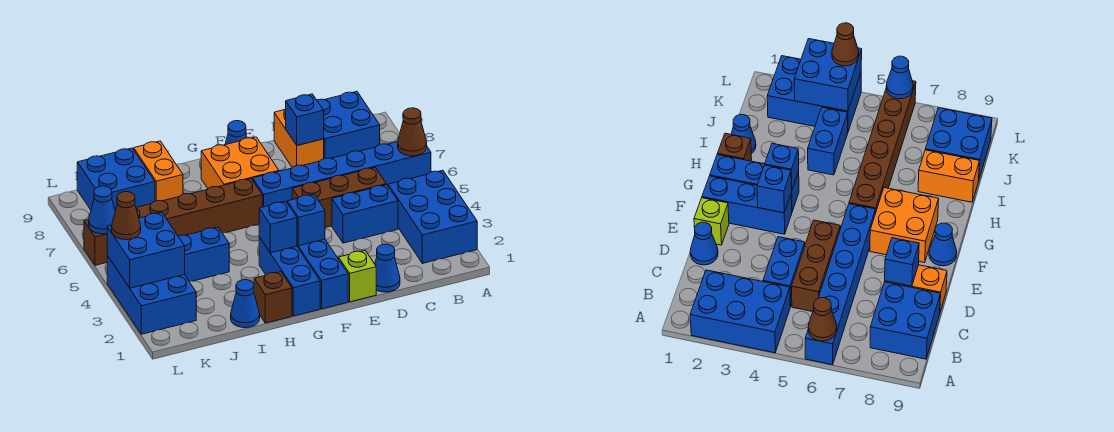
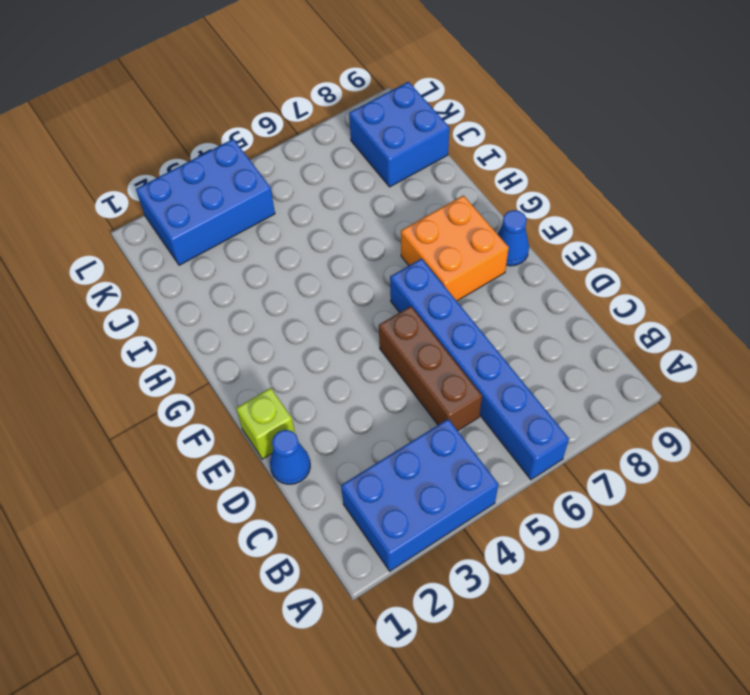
none -> blue brick B8:C9 level 1
none -> blue brick C4:D4 level 1
none -> orange brick D8:D9 level 1

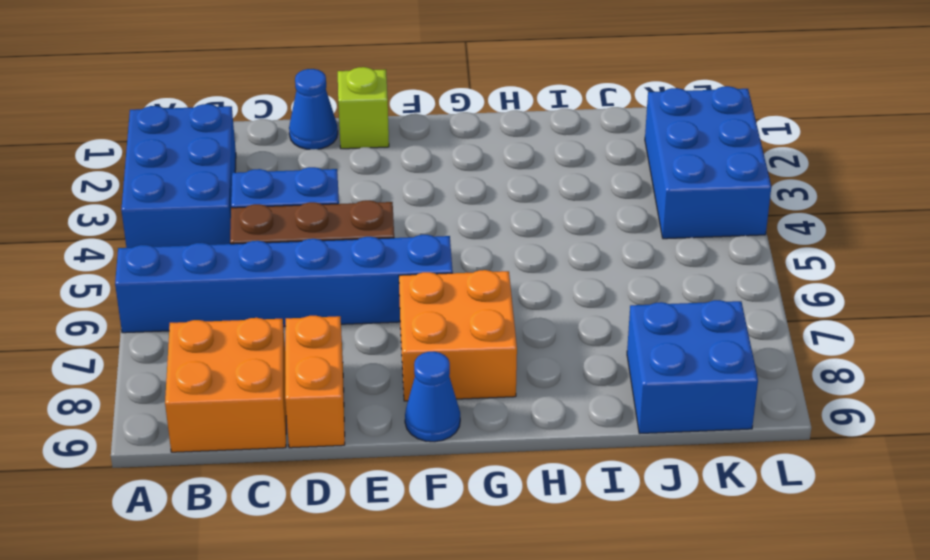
orange brick B8:C9 level 1 -> blue brick B8:C9 level 1
none -> blue brick F1:F3 level 1
none -> blue brick G1:G3 level 1
none -> brown brick G6:L6 level 1

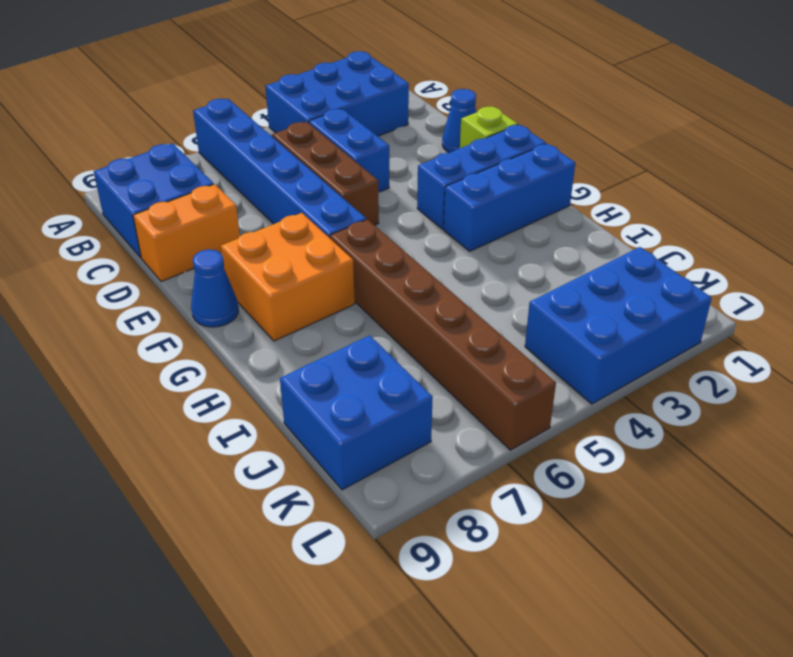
none -> brown brick H1 level 1
none -> blue cone I1 level 1
none -> blue brick I4:J4 level 1

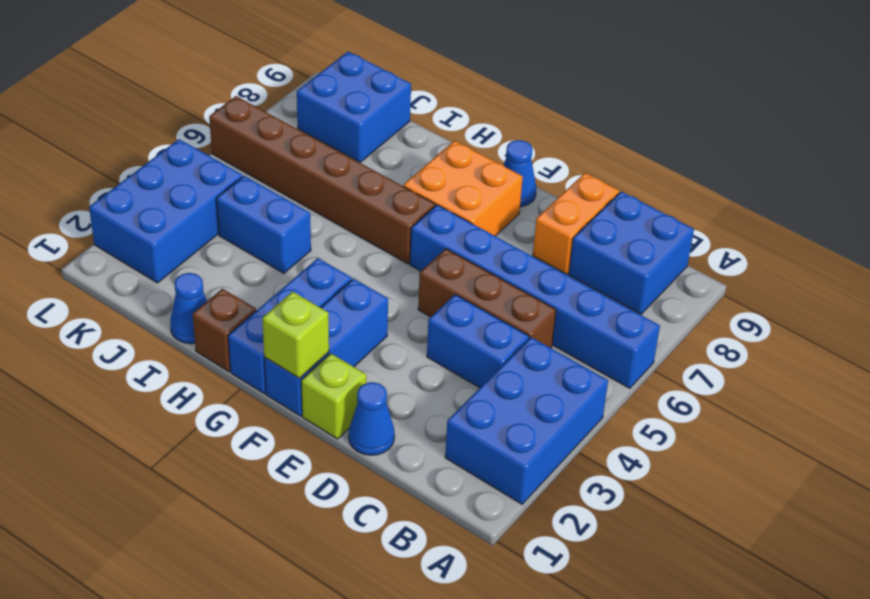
lime brick F1 level 2 -> none
none -> orange brick I8:I9 level 1
none -> brown cone A6 level 2
none -> blue brick D8 level 2

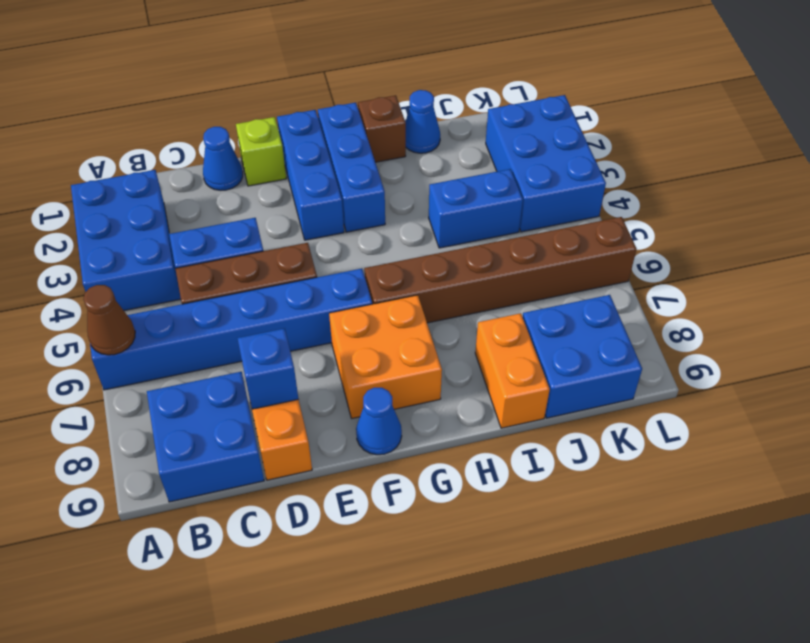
none -> blue brick F3 level 2
none -> blue brick G3 level 2
none -> blue brick K3:L4 level 2

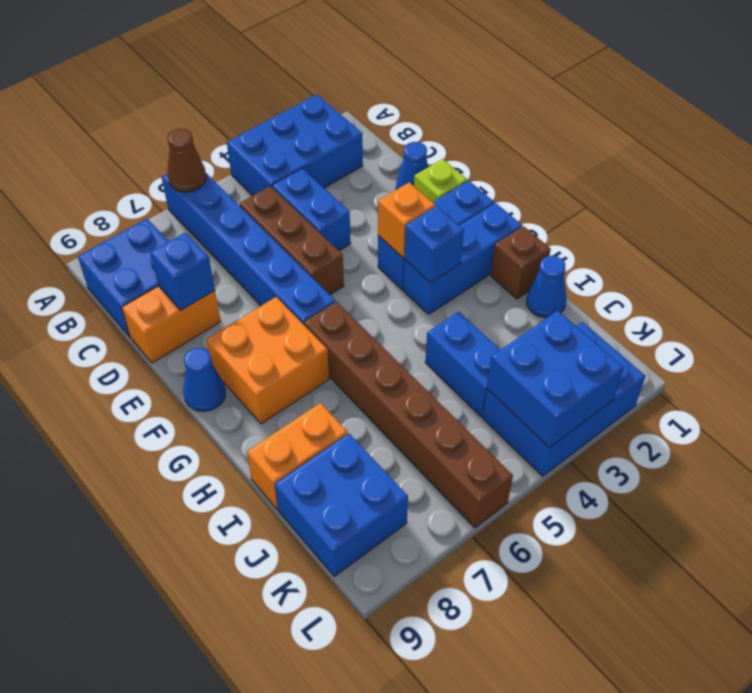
orange brick F3 level 2 -> blue brick F3 level 2
none -> blue cone L6 level 2
none -> brown cone L4 level 3

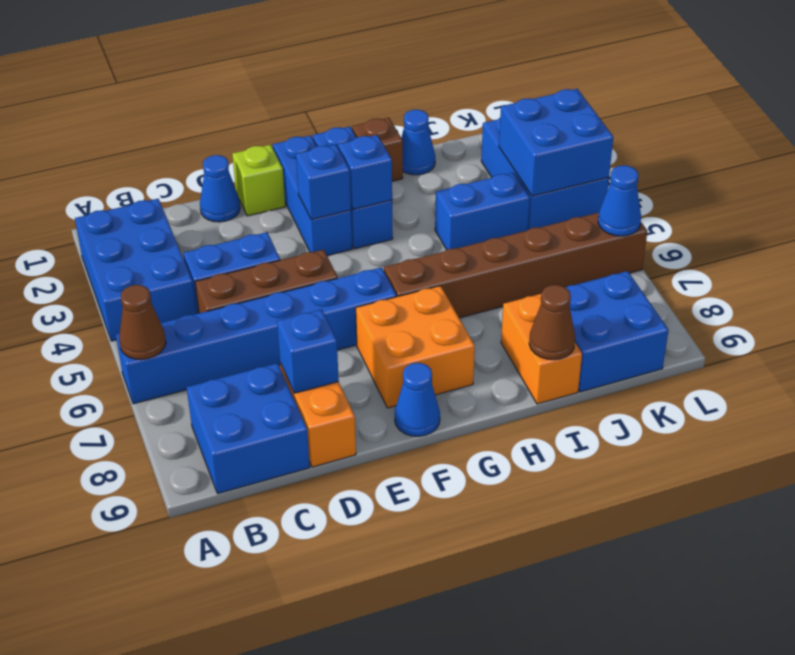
brown cone I9 level 2 -> brown cone L4 level 3

